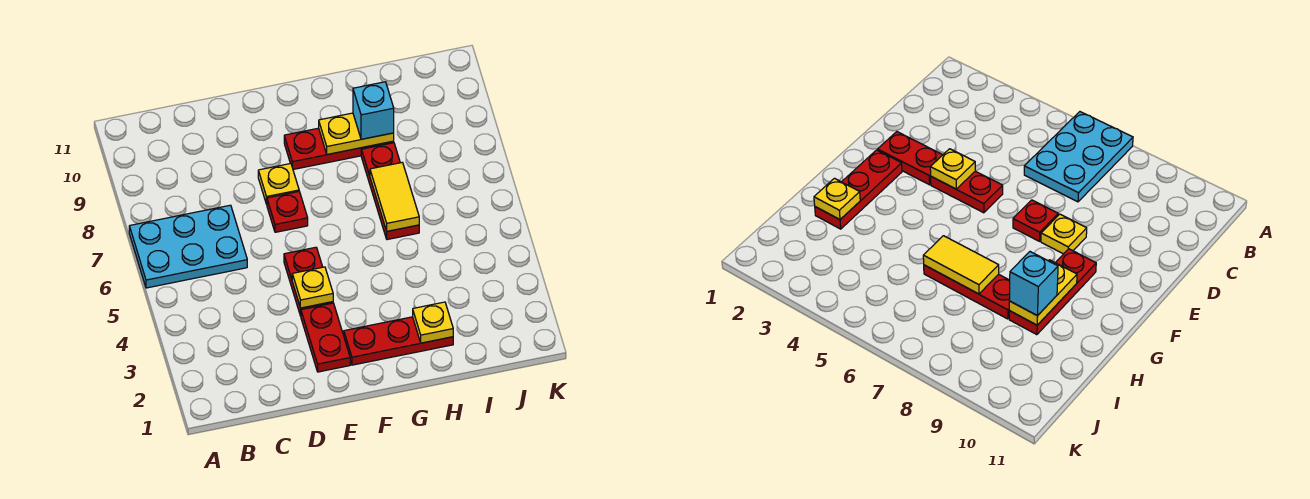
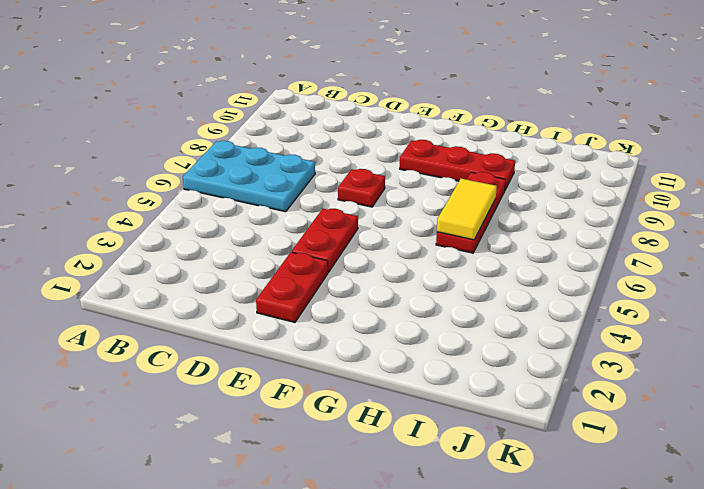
none -> yellow plate E8 level 1
none -> red plate F2:H2 level 1
none -> yellow plate E4 level 2

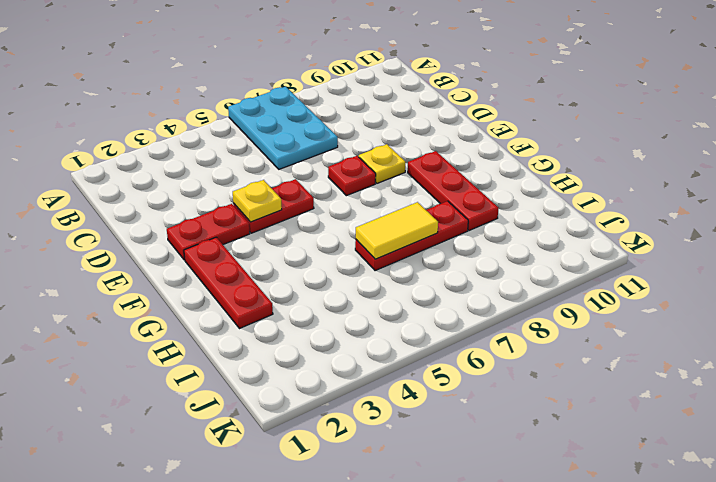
none -> yellow plate G9:H9 level 2
none -> yellow plate H2 level 2
none -> cyan brick H9 level 3

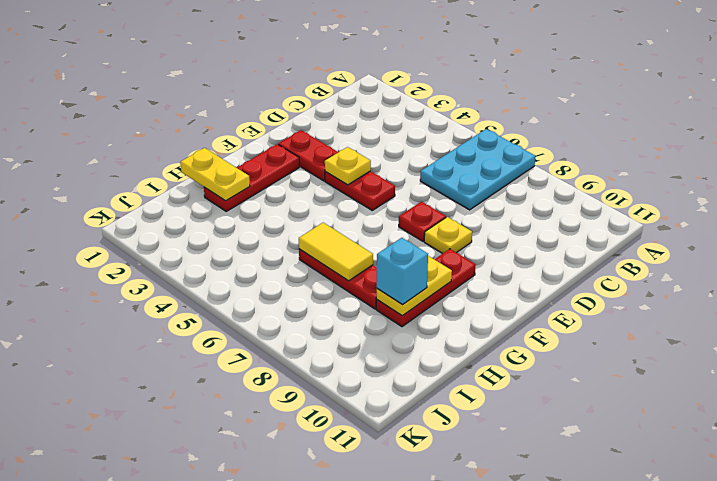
yellow plate H1:H2 level 2 -> yellow plate H2 level 2

